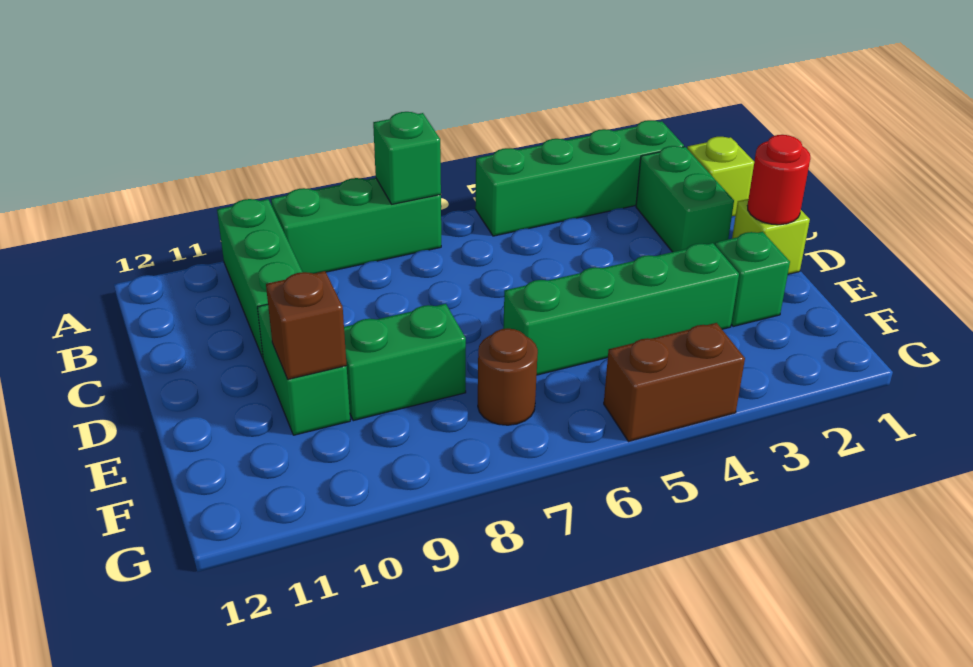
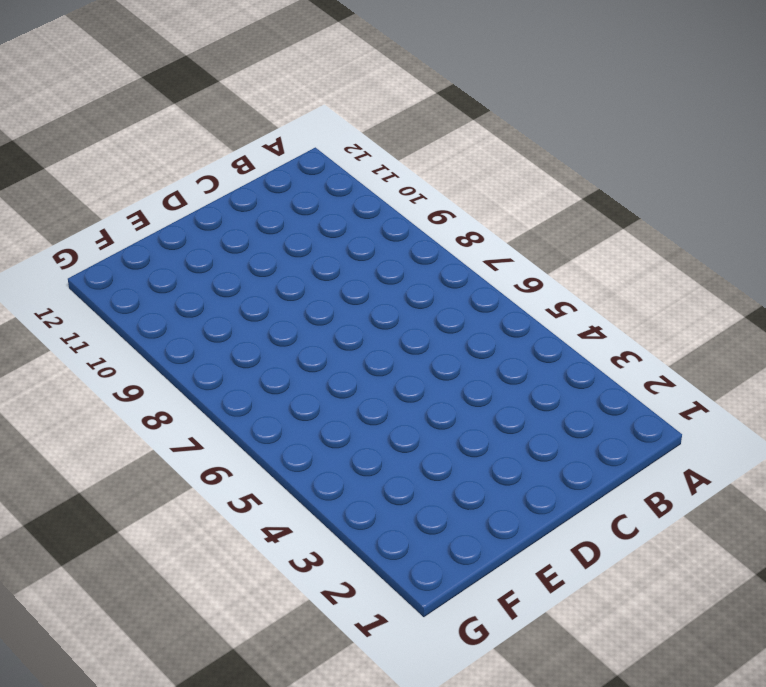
none -> green brick A2:A5 level 1
none -> green brick A7:A9 level 1
none -> green brick A10:C10 level 1

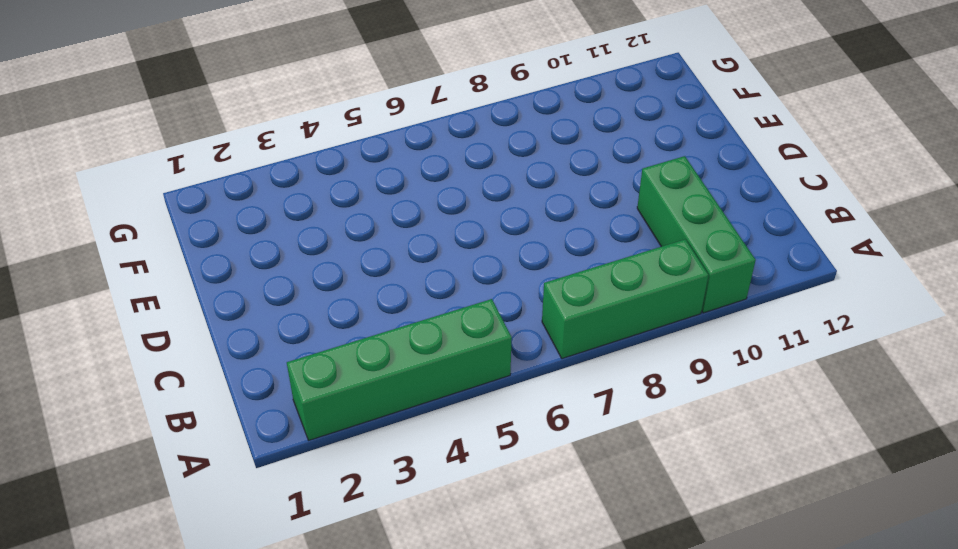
none -> lime brick B1 level 1
none -> green brick B2:C2 level 1
none -> lime brick D1 level 1

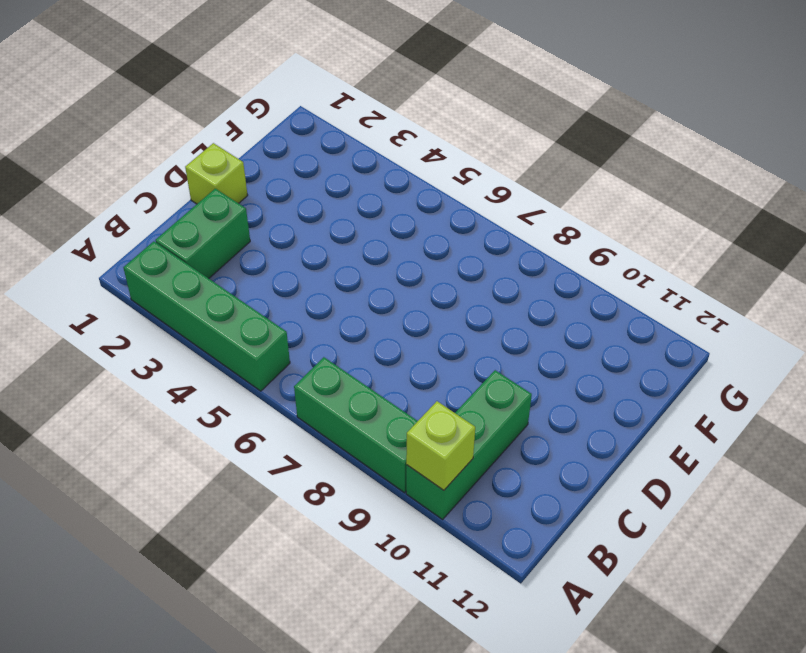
lime brick A10 level 2 -> lime brick B1 level 1
none -> green brick D10:E10 level 1
none -> green brick E2 level 1
none -> green brick E3:E6 level 1

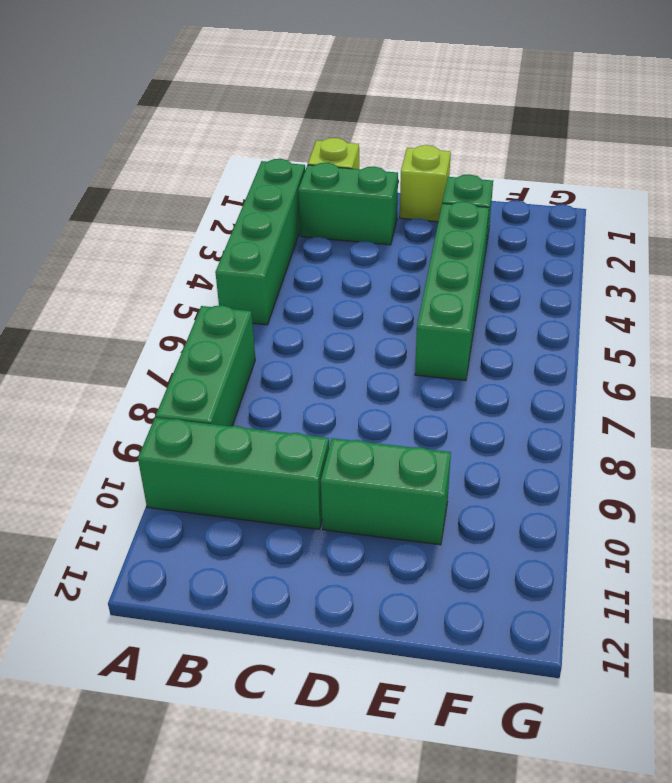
none -> green brick E8:E9 level 1
none -> brown round brick F7 level 1
none -> brown brick G4:G5 level 1

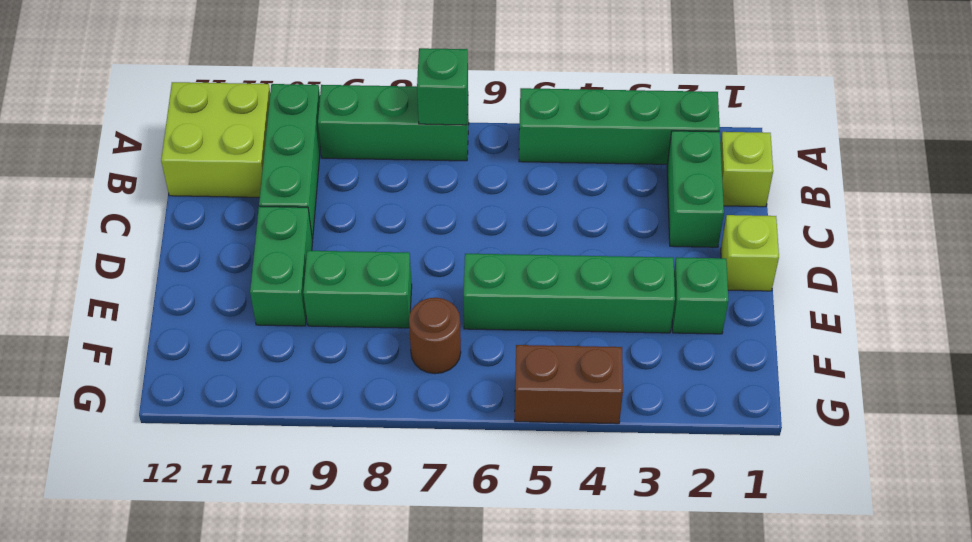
lime brick A11:B12 level 1 -> none
none -> red round brick D1 level 2
none -> brown brick E10 level 2

